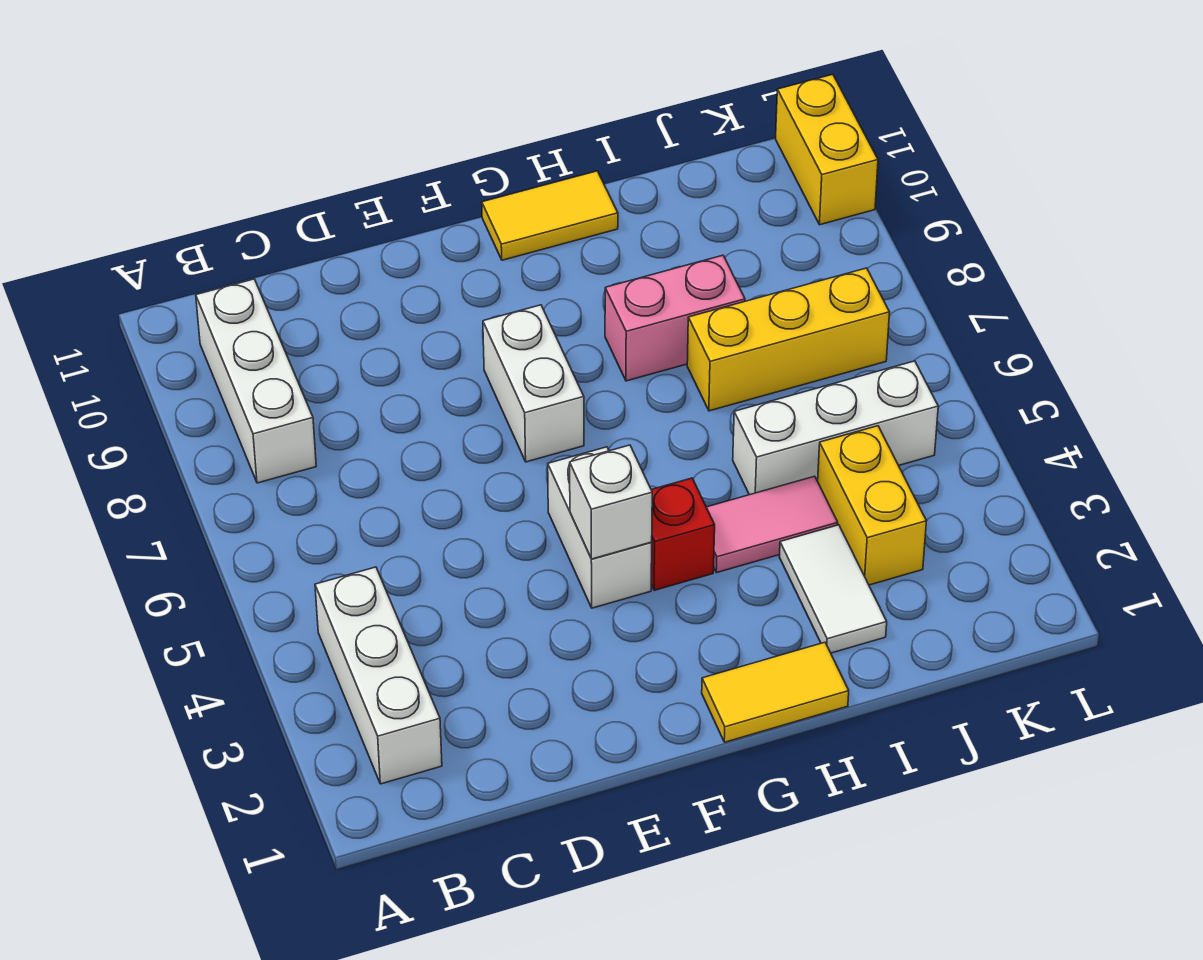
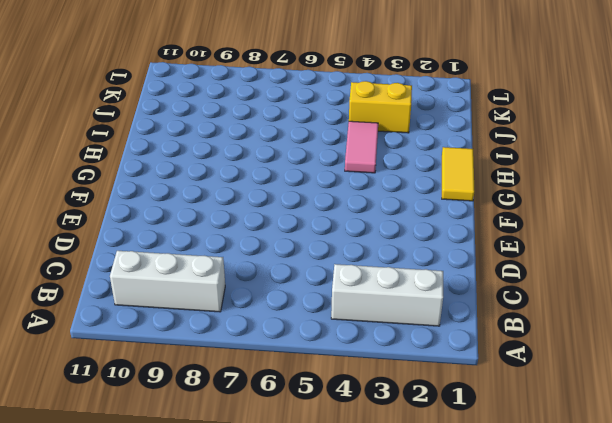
none -> white brick F4:F5 level 1
none -> white brick F7:F8 level 1
none -> red brick G4 level 1

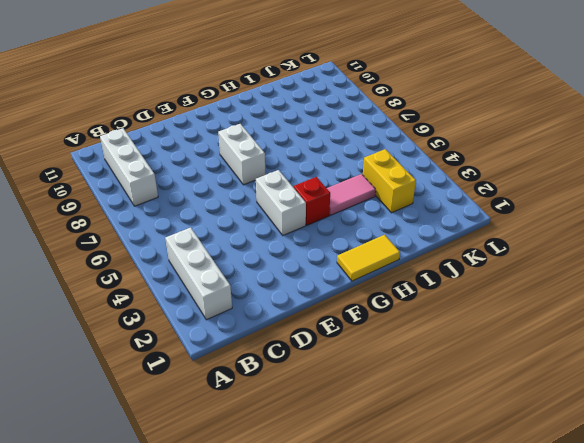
none -> yellow tile G11:H11 level 1
none -> pink brick H8:I8 level 1
none -> white tile I2:I3 level 1

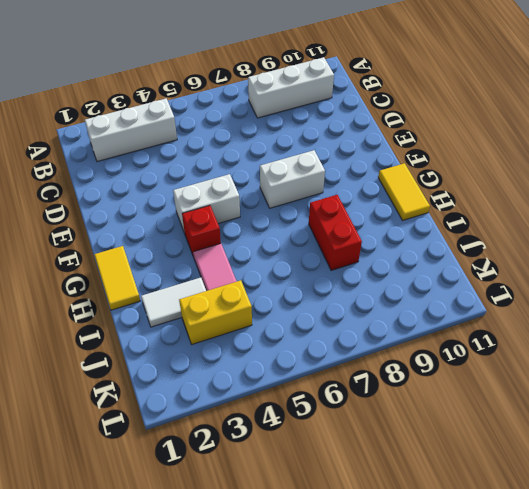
red brick H8:I8 level 1 -> pink brick H8:I8 level 1
none -> white brick I5:K5 level 1
none -> yellow brick I7:K7 level 1
none -> yellow brick L10:L11 level 1

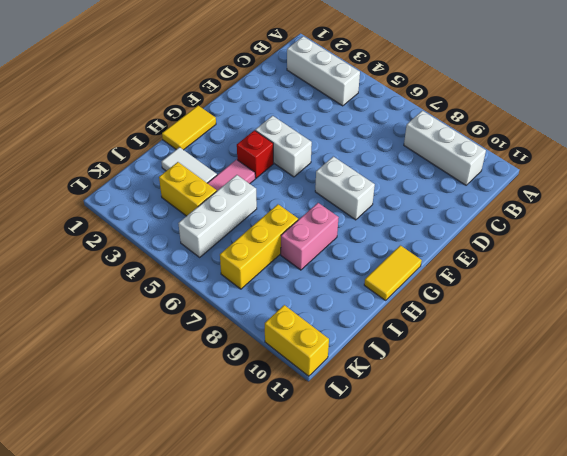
none -> white brick F4 level 2

